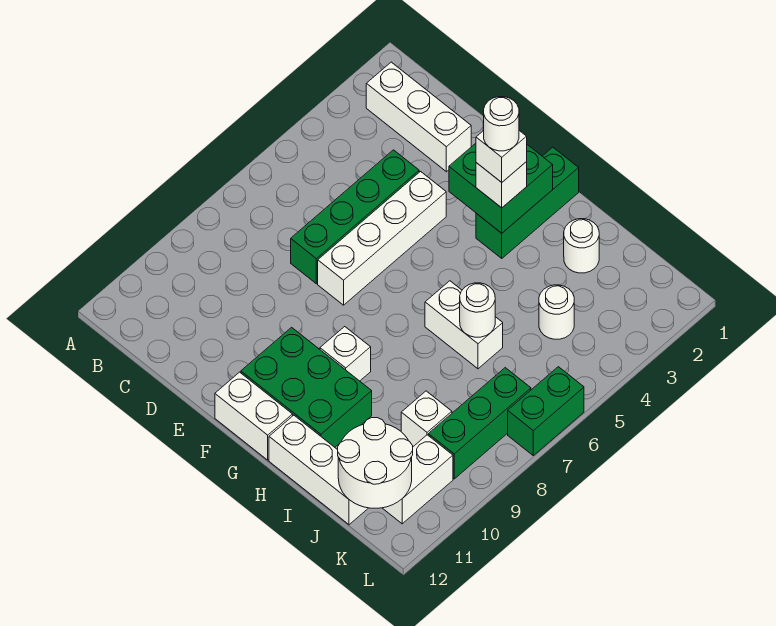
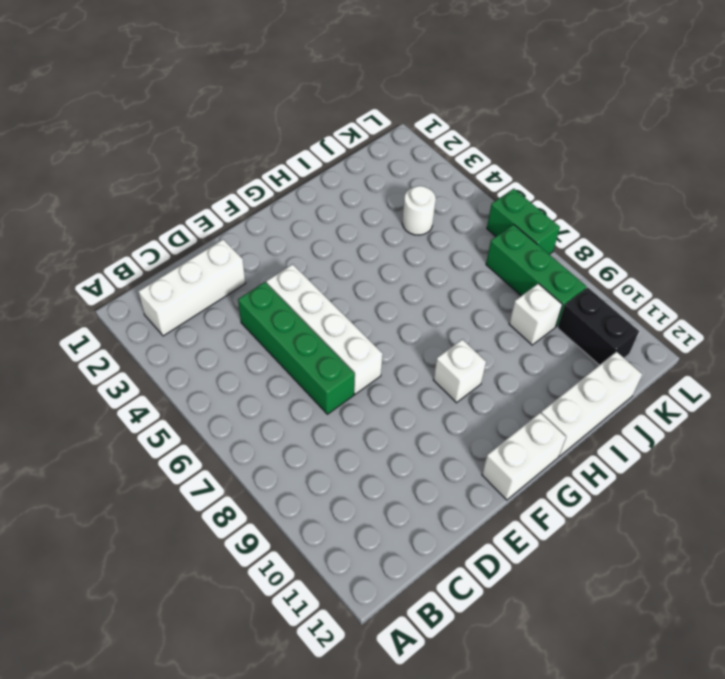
black brick K10:K11 level 1 -> white brick K10:K11 level 1
none -> green brick F10:H11 level 1
none -> green brick G1:G3 level 1
none -> white brick H6:I6 level 1

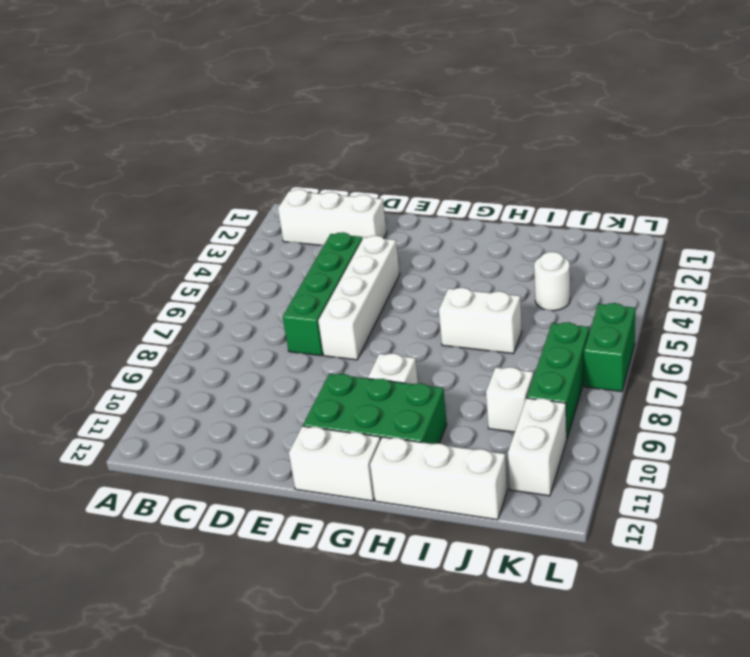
none -> green brick G1:G3 level 1
none -> white round brick I2 level 1
none -> green brick F2:G3 level 2

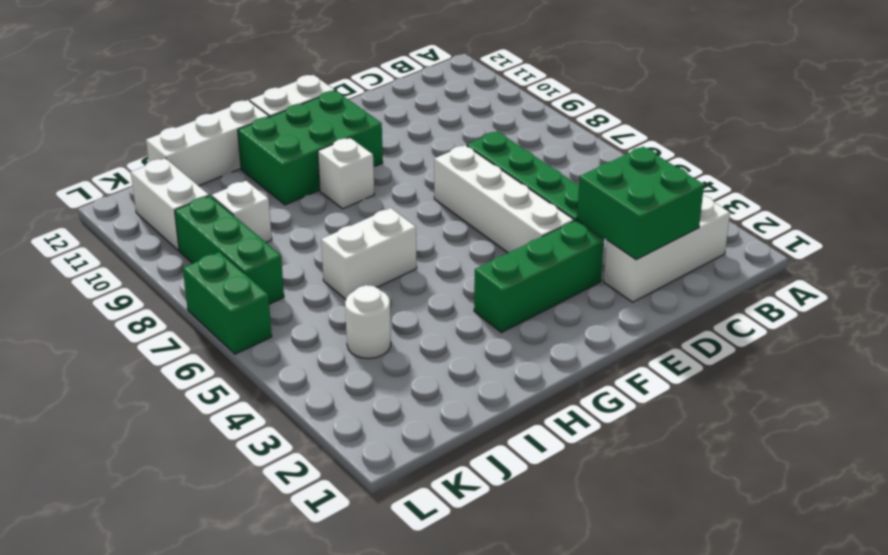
green brick C2:D3 level 2 -> green brick F2:G3 level 2
green brick E3:G3 level 1 -> green brick G1:G3 level 1
none -> white round brick I2 level 1
none -> white round brick I6 level 2
none -> white round brick J11:K12 level 2

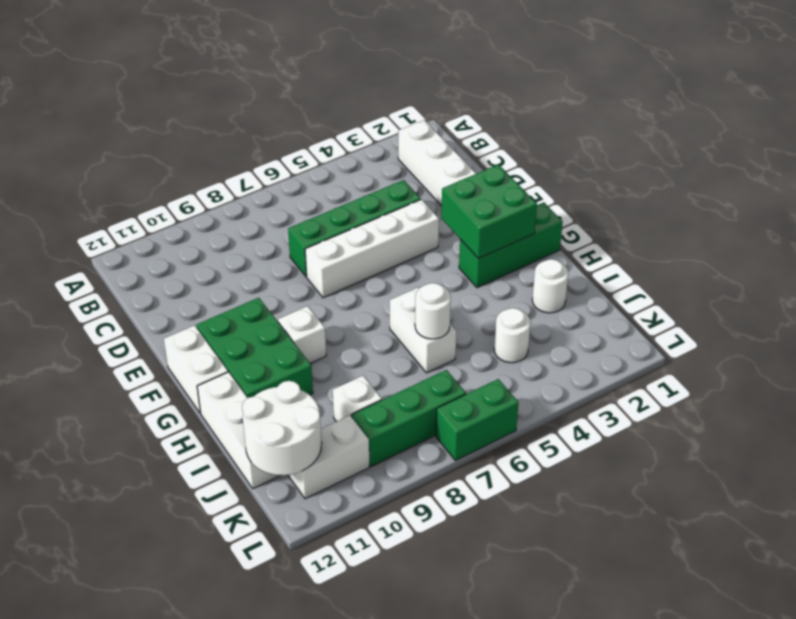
none -> white brick G3 level 3
none -> white brick G3 level 4
none -> white round brick G3 level 5

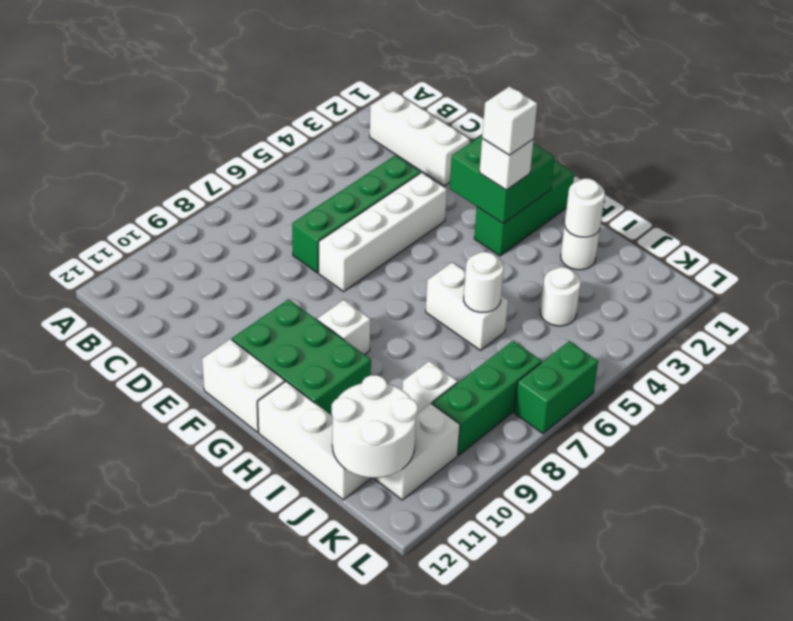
white round brick I2 level 2 -> white round brick G3 level 5

